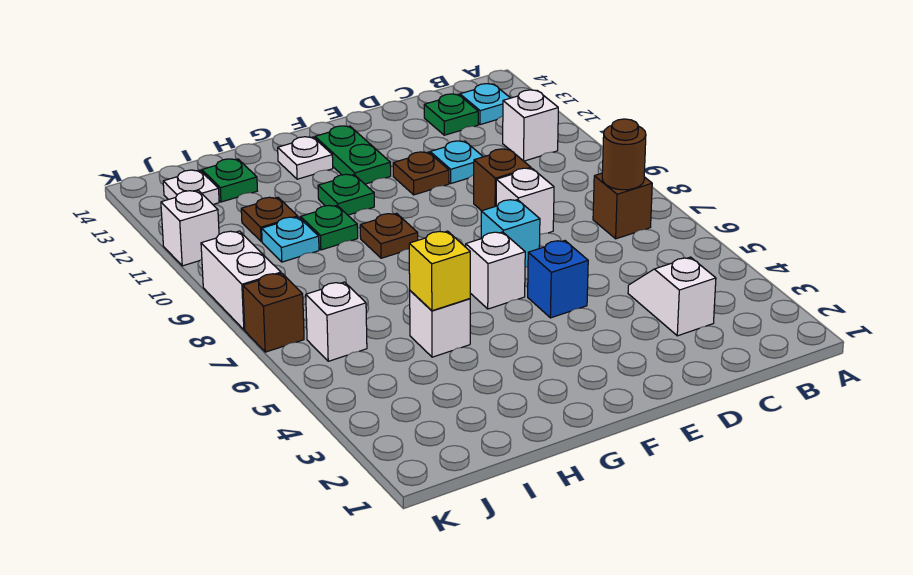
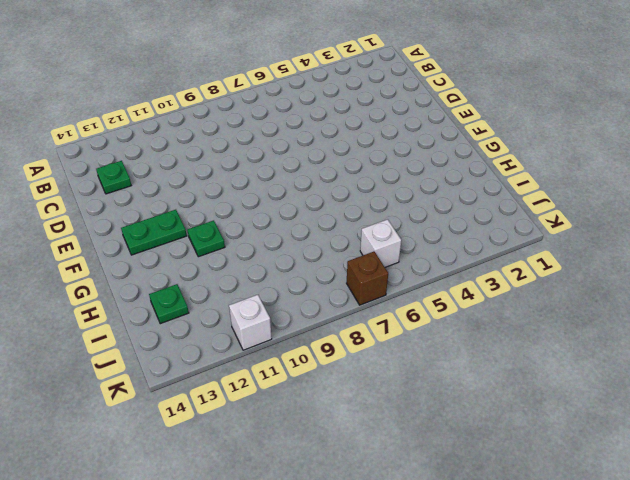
none -> brown brick B7 level 1
none -> white brick B11 level 1
none -> cyan plate B13 level 1

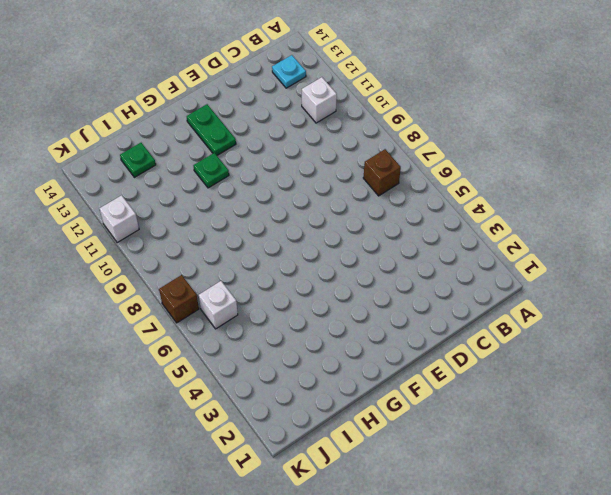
none -> white slope C3:C4 level 1 top 3
none -> green plate C13 level 1
none -> white brick D8 level 1

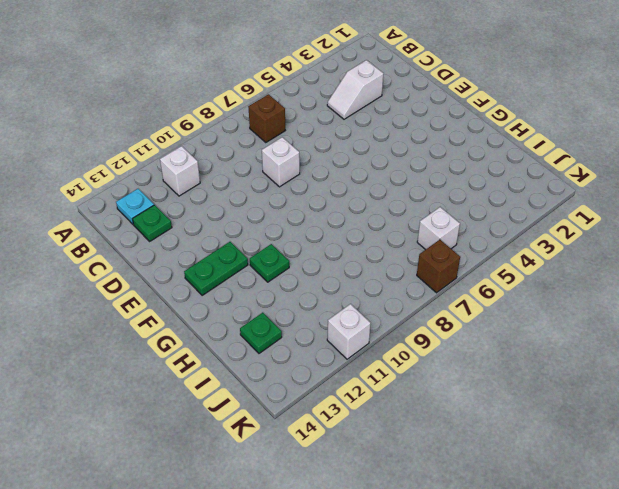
none -> brown brick D9 level 1
none -> cyan plate D11 level 1
none -> blue brick E5 level 1

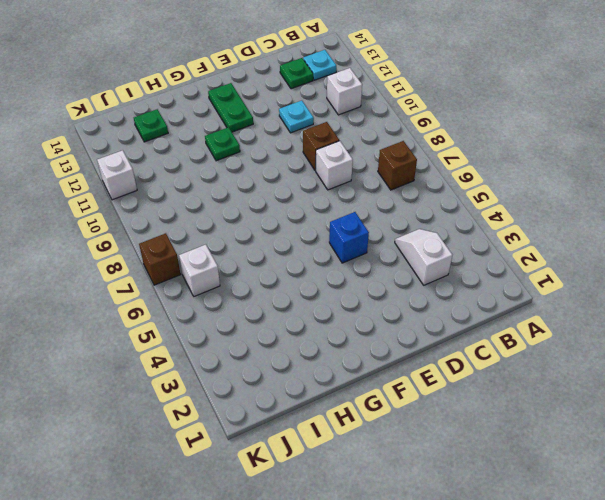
none -> cyan brick E7 level 1
none -> brown plate E11 level 1
none -> white brick F6 level 1

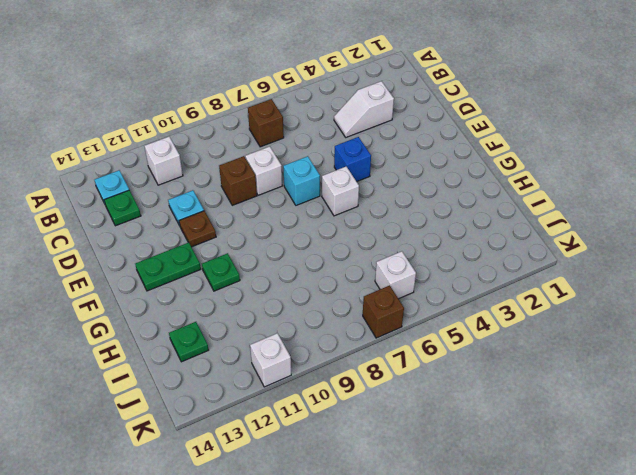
none -> brown plate G9 level 1
none -> white plate G13 level 1
none -> white brick H5 level 1

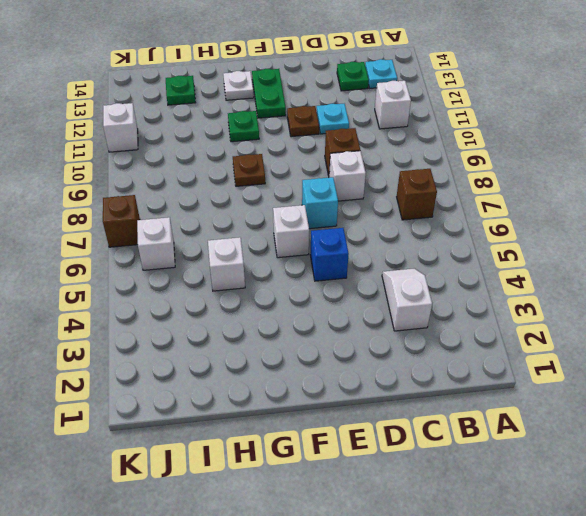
none -> green plate H10 level 1
none -> cyan plate I10 level 1
none -> brown plate I11 level 1

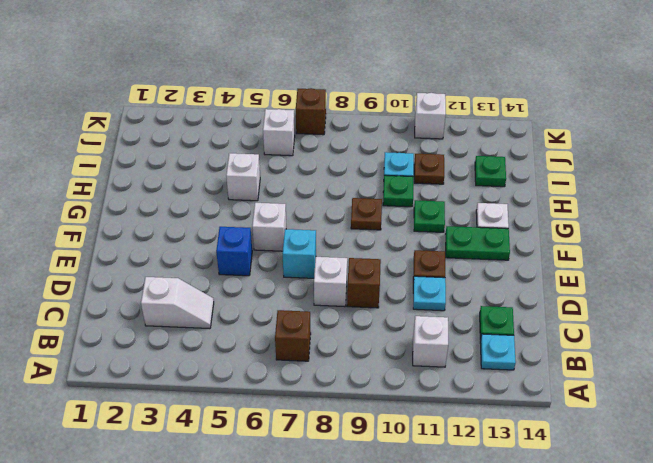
none -> white plate J13 level 1
none -> white brick K8:K9 level 1
none -> brown round brick B7 level 2

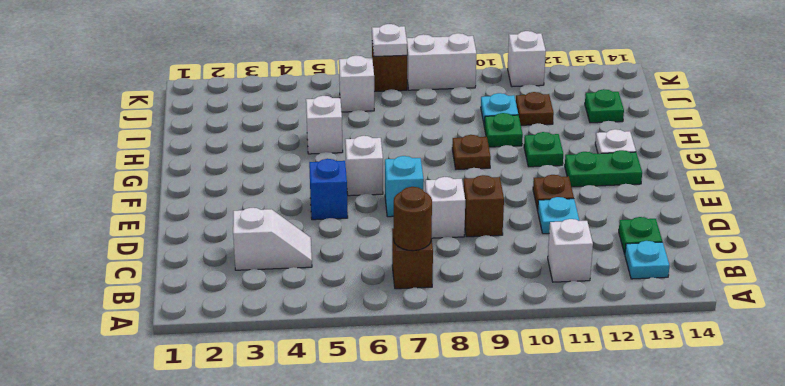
white plate K7 level 2 -> white plate J13 level 1
none -> yellow brick H5 level 2

